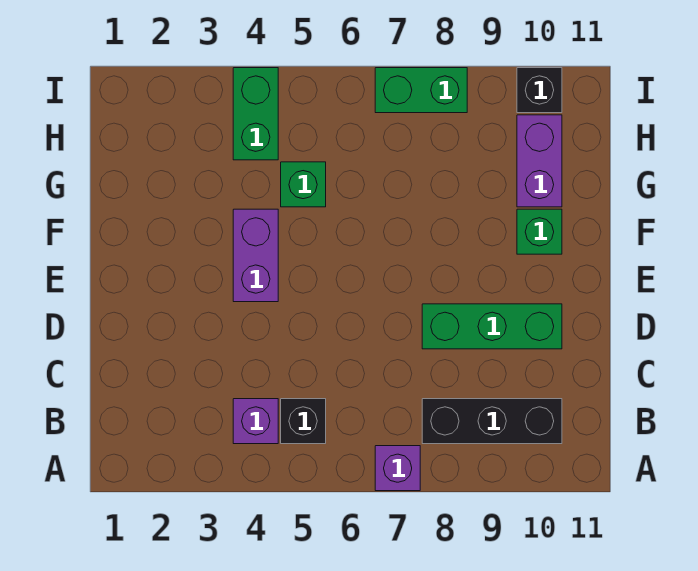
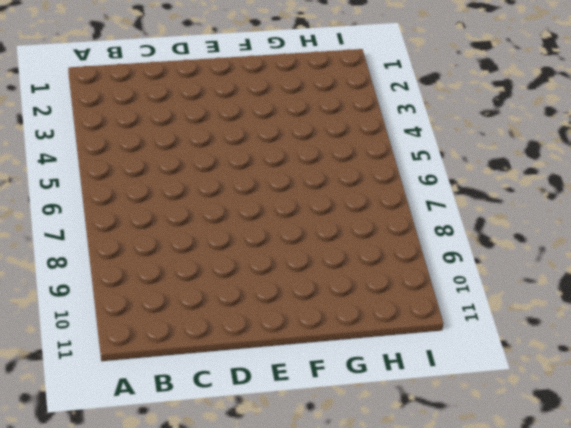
none -> purple brick A7 level 1
none -> purple brick B4 level 1
none -> black brick B5 level 1

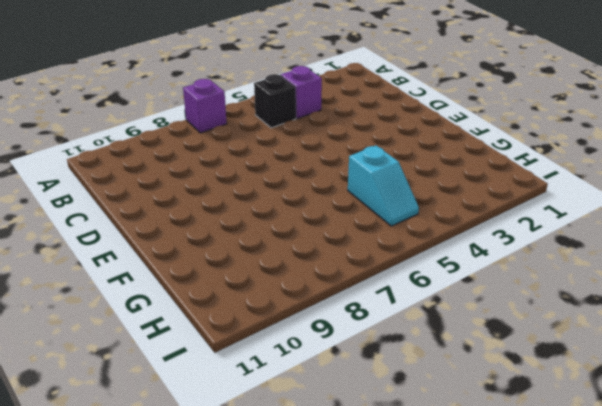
cyan slope G5:H5 level 1 top G -> green brick G5 level 1
none -> black brick B8:B10 level 1
none -> green brick D8:D10 level 1
none -> purple brick E4:F4 level 1

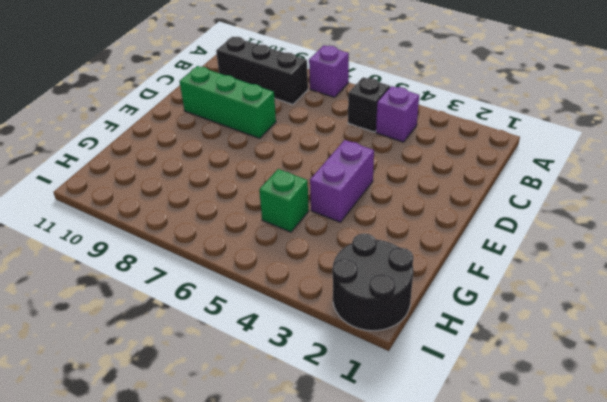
black round brick H1:I2 level 1 -> none
none -> green brick F10 level 1
none -> purple brick G10:H10 level 1
none -> green brick H4:I4 level 1

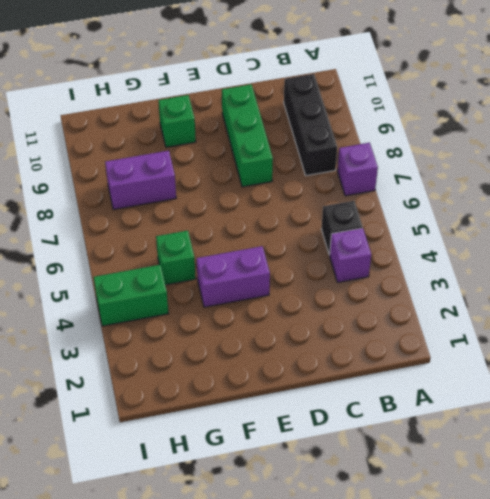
purple brick G8:H8 level 1 -> purple brick G10:H10 level 1
none -> green brick I7:I8 level 1
none -> black brick I10 level 1

